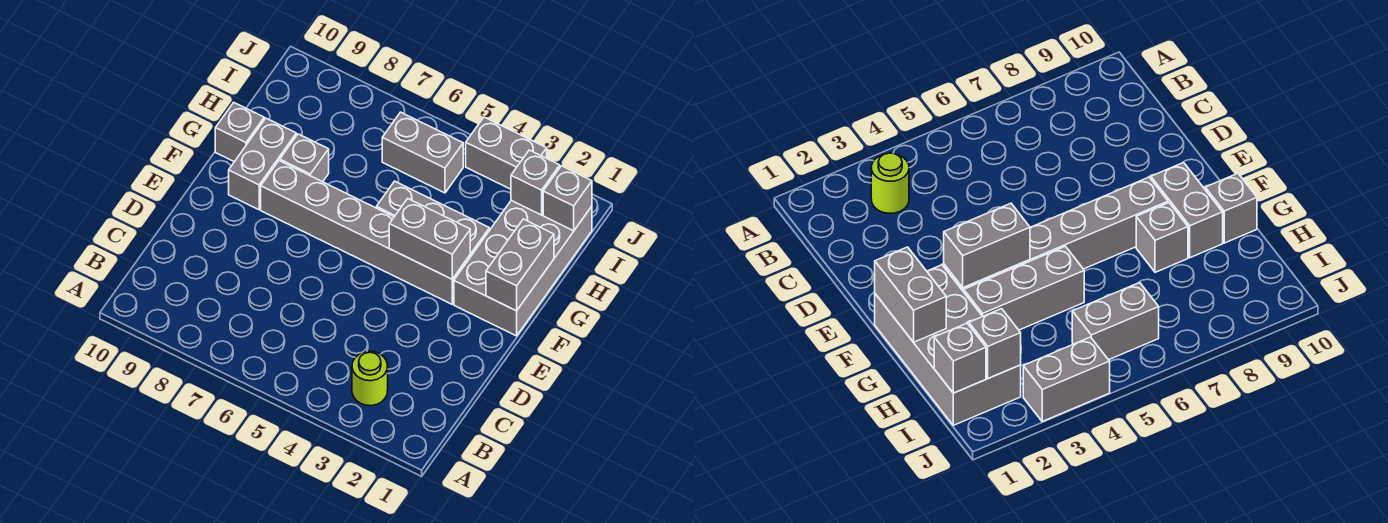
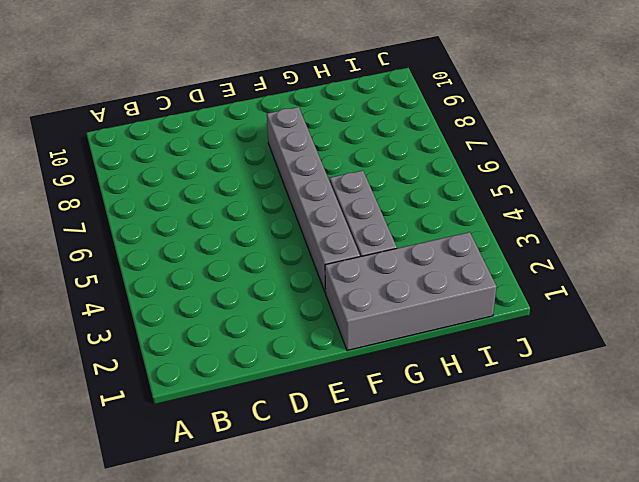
none -> lime round brick B3 level 1
none -> grey brick F9:G9 level 1
none -> grey brick G8 level 1

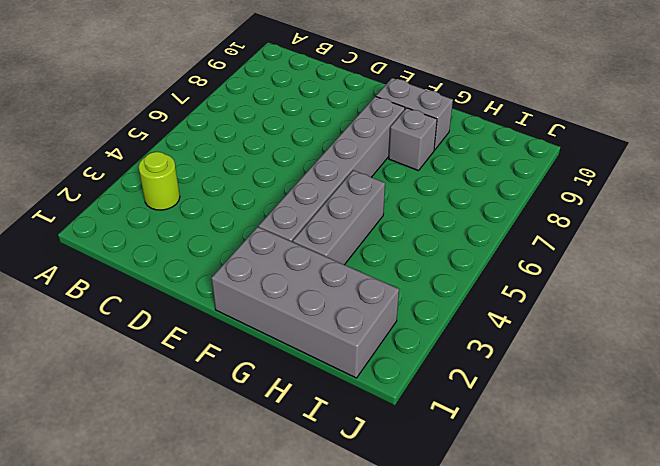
none -> grey brick G10 level 1
none -> grey brick I5:I6 level 1
none -> grey brick J3:J4 level 1

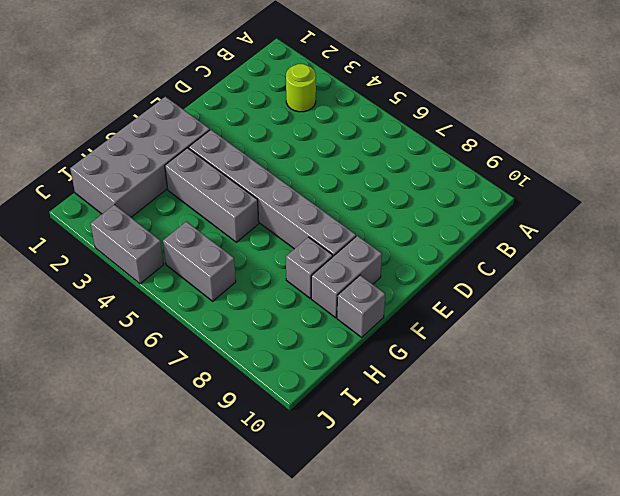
none -> grey brick F1:G1 level 2
none -> grey brick F3:F4 level 2
none -> grey brick I1 level 2

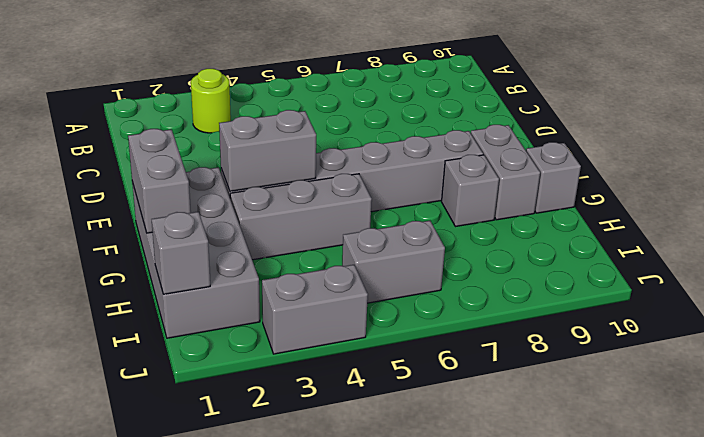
none -> grey brick I2 level 2

